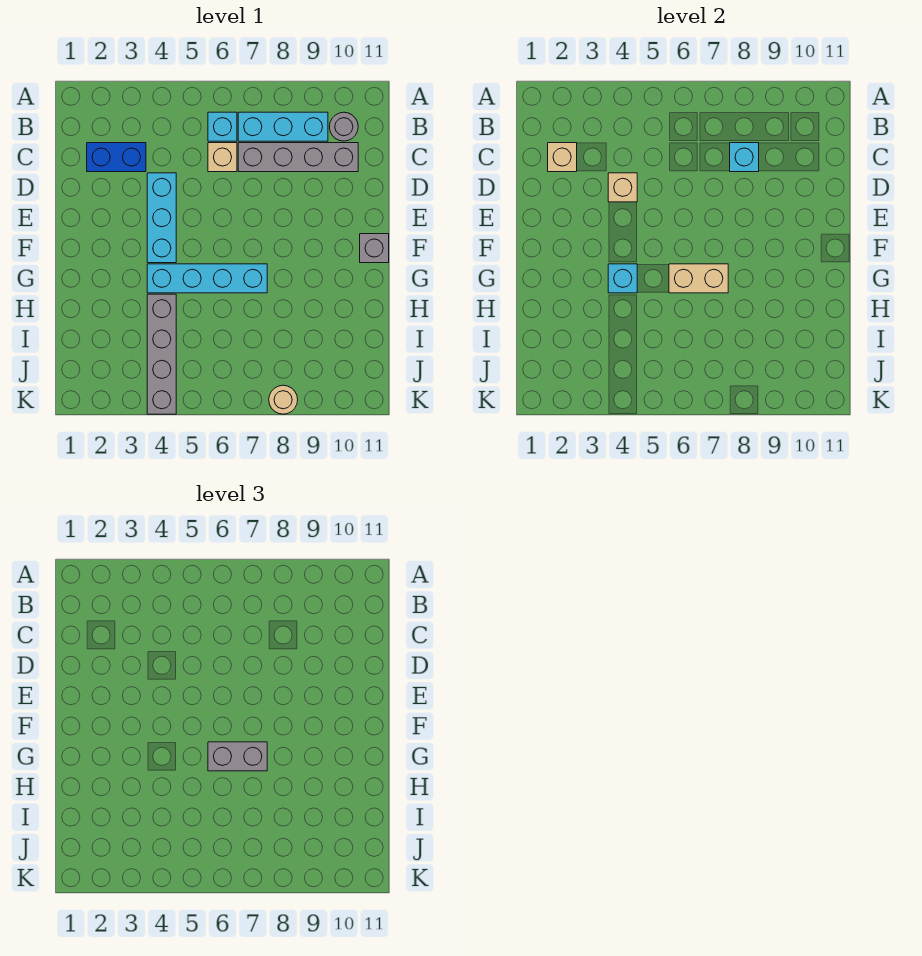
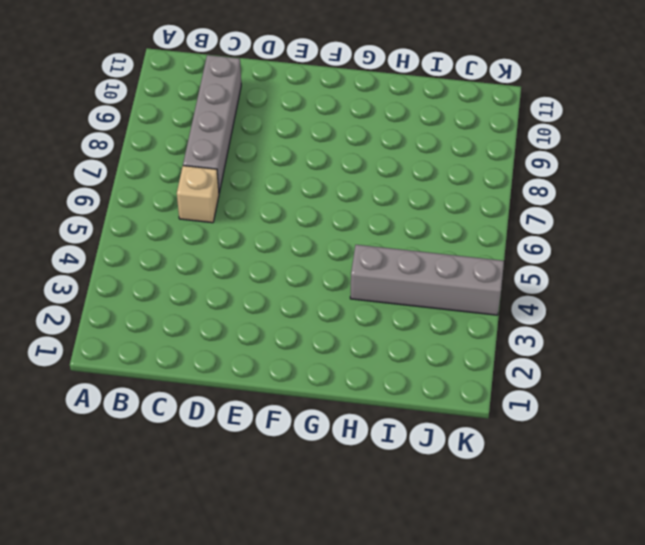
none -> cyan brick B6 level 1
none -> cyan brick B7:B9 level 1
none -> grey round brick B10 level 1

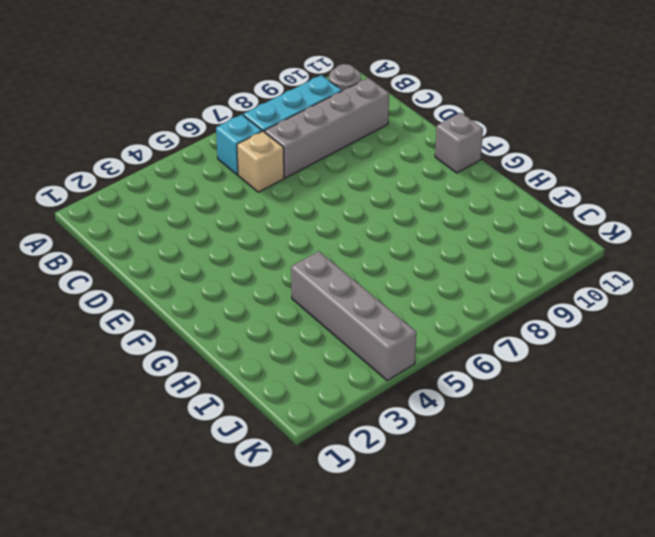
none -> blue brick C2:C3 level 1
none -> cyan brick D4:F4 level 1
none -> cyan brick G4:G7 level 1

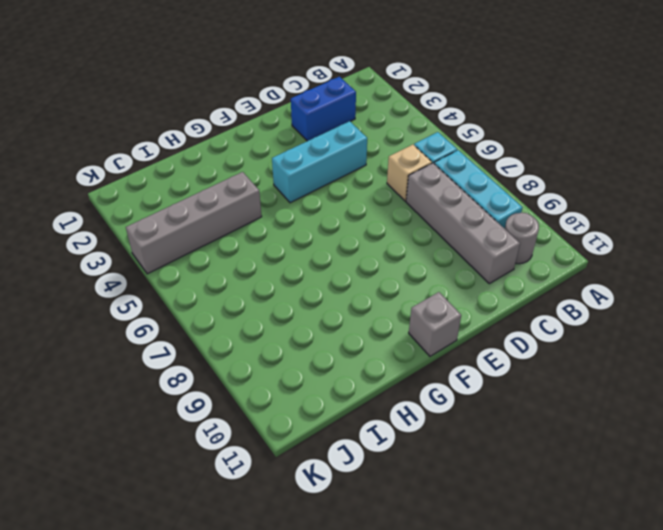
blue brick C2:D2 level 1 -> blue brick C2:C3 level 1
none -> cyan brick G4:G7 level 1
none -> tan round brick K8 level 1
none -> tan brick C2 level 2

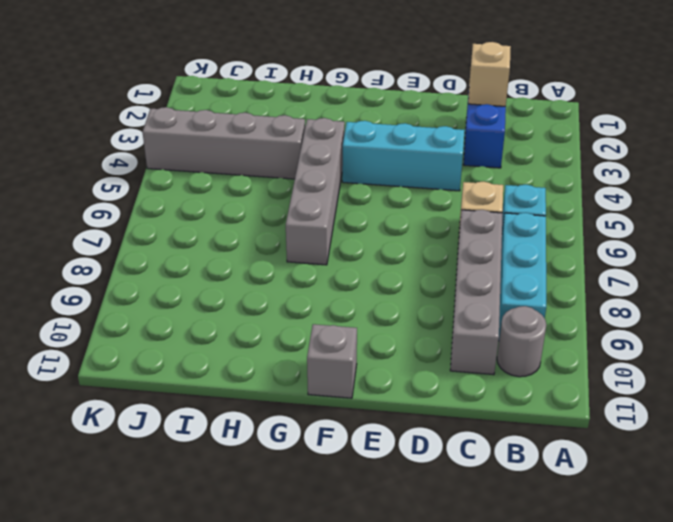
grey brick G4:G7 level 1 -> cyan brick G4:G7 level 1
none -> tan round brick K8 level 1
none -> cyan brick C8 level 2
none -> tan brick D4 level 2

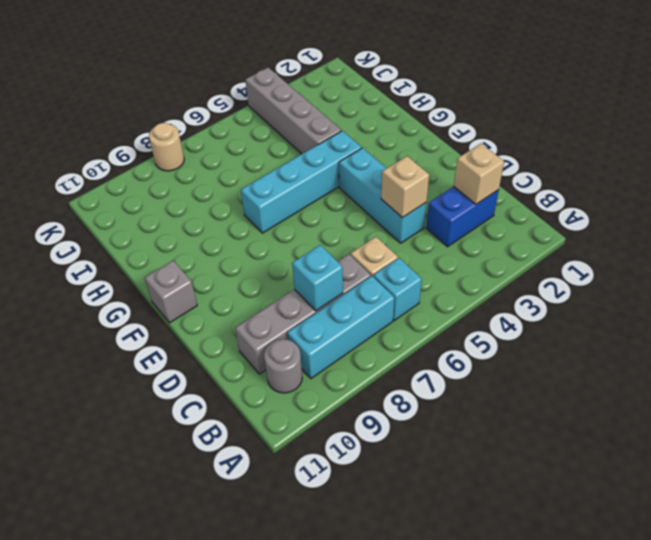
none -> cyan brick G4 level 2
none -> tan brick G6:G7 level 2
none -> grey brick G6:G7 level 3

